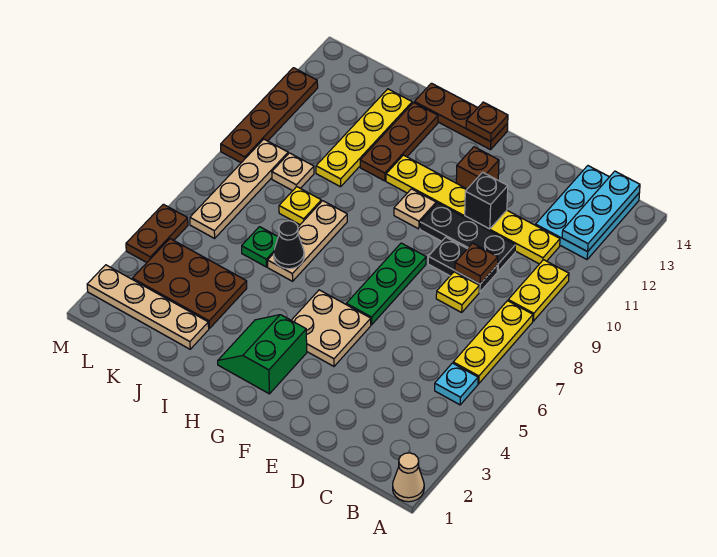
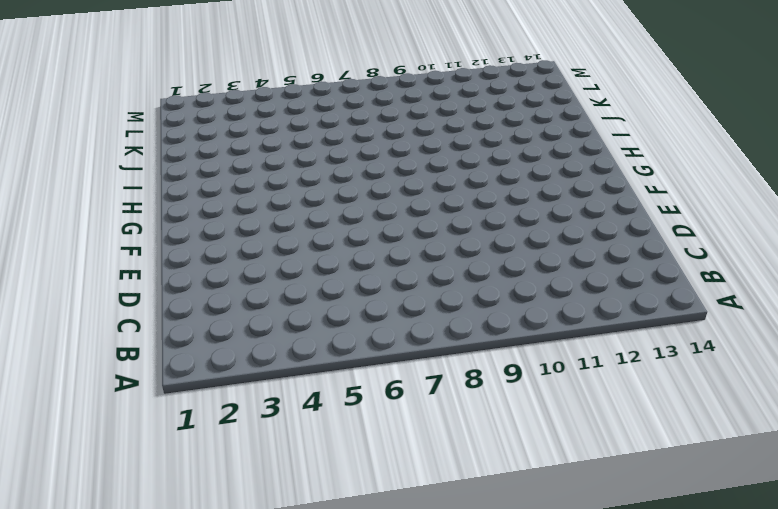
none -> tan cone A1 level 1
none -> cyan plate B5 level 1
none -> yellow plate B6:B8 level 1
none -> yellow plate B9:B10 level 1

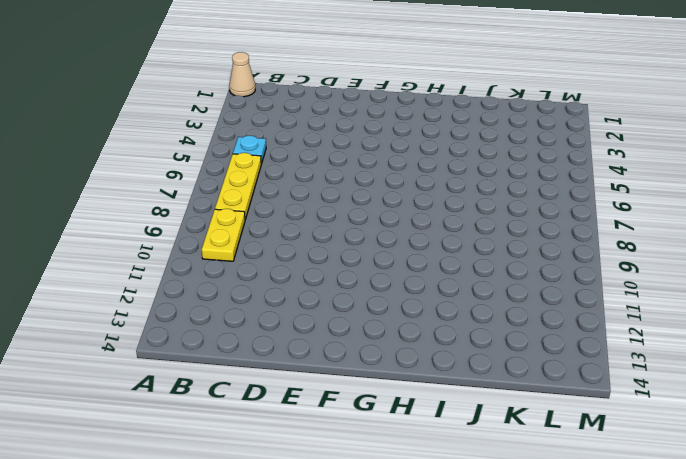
none -> cyan plate B12:C14 level 1
none -> yellow plate C11:H11 level 1
none -> yellow plate D8 level 1
none -> black plate D9:E9 level 1

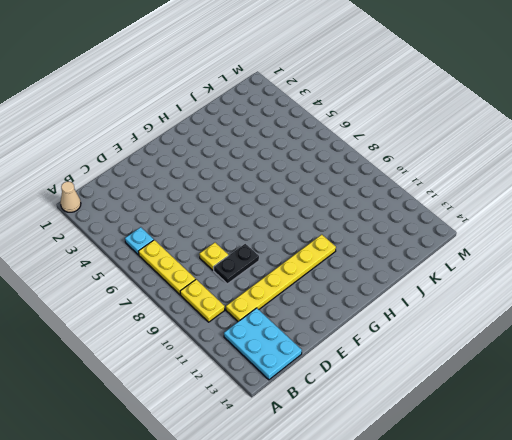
none -> black plate D10:F10 level 1
none -> tan plate F4:G5 level 1
none -> green plate F6:F8 level 1
none -> brown brick F12 level 1

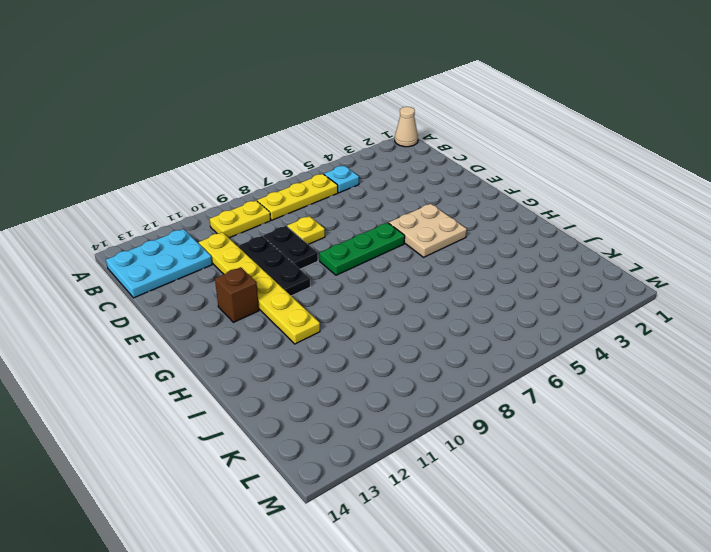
none -> green slope G2:H3 level 1 top G
none -> tan plate G10 level 1
none -> brown plate G14:I14 level 1
none -> tan plate I6:I8 level 1

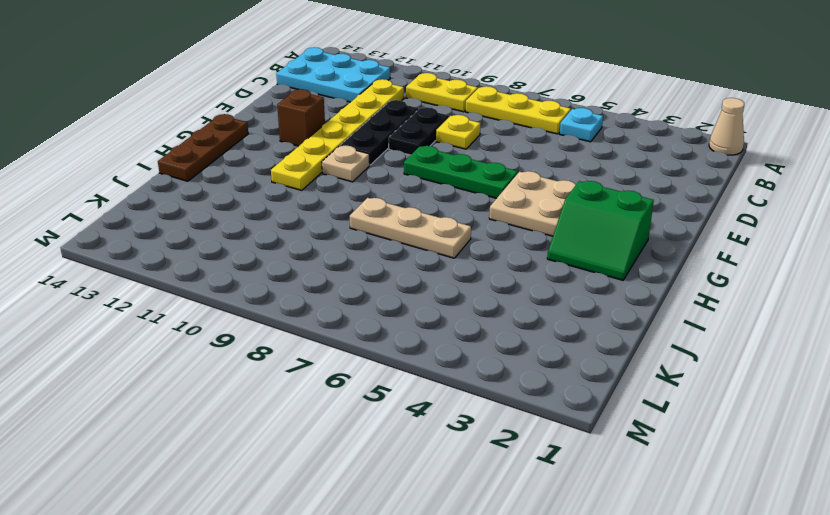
none -> brown plate I11:I13 level 1
none -> tan plate J2:M2 level 1
none -> brown plate J3:L4 level 1
none -> green plate J6 level 1

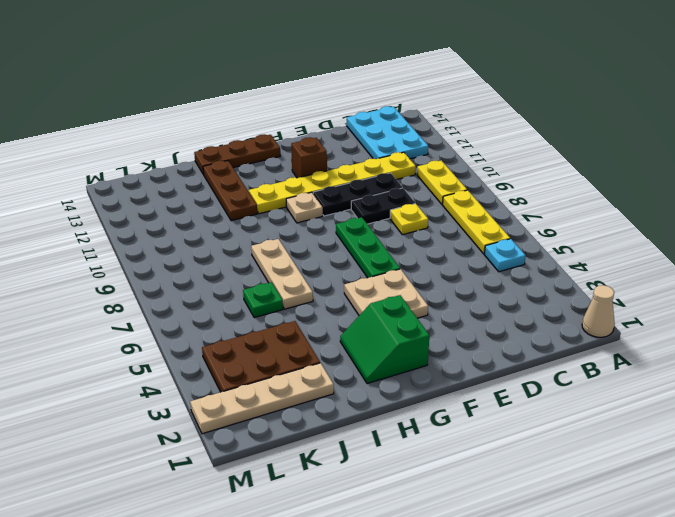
none -> yellow plate J8 level 1
none -> yellow plate J10:J13 level 1
none -> tan plate K9 level 1
none -> tan plate L6:L9 level 1

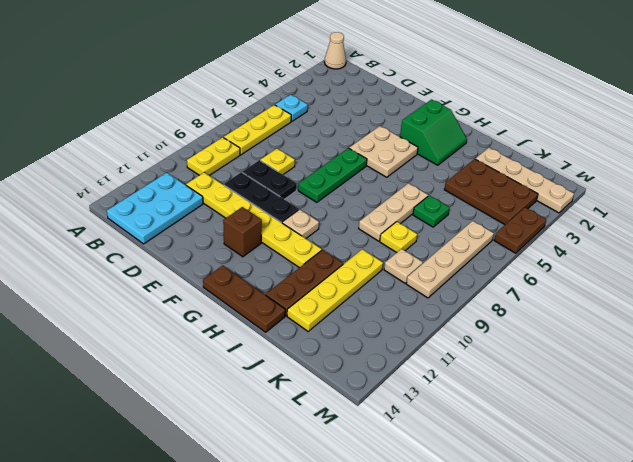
none -> brown plate M9:M12 level 1
none -> cyan plate B12:B14 level 2
none -> brown plate D9 level 2
none -> black brick E11 level 2

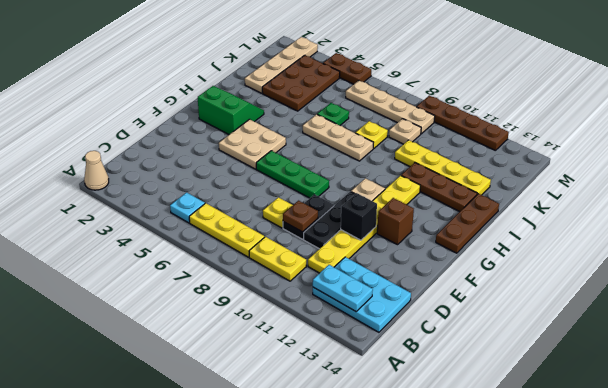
cyan plate B12:B13 level 2 -> cyan plate B12:B14 level 2
none -> brown plate G14 level 2
none -> black cone I6 level 2

